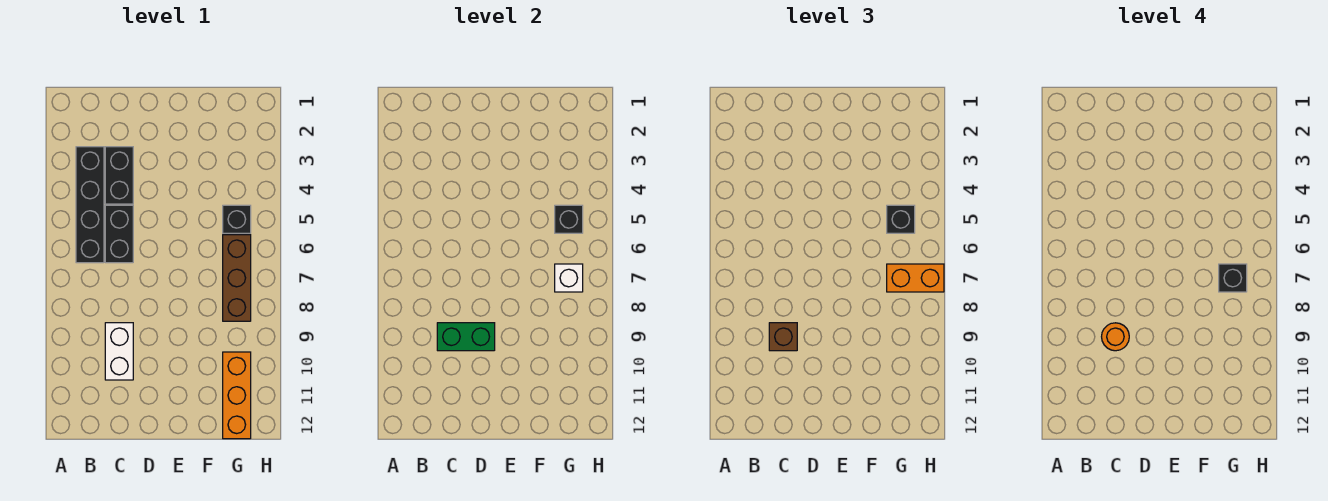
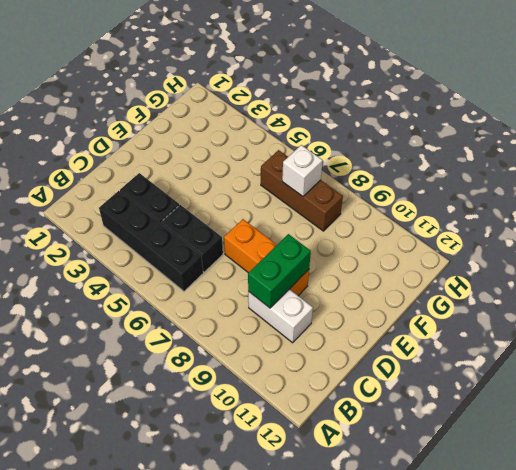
orange brick D7:D9 level 1 -> orange brick G10:G12 level 1
none -> black brick G5 level 1
none -> black brick G5 level 2
none -> brown brick C9 level 3

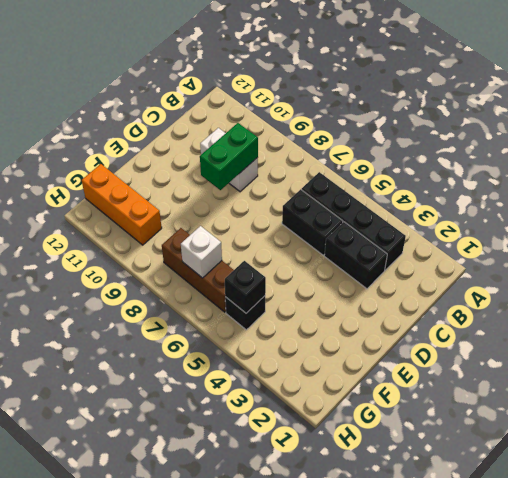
none -> brown brick C9 level 3
none -> black brick G5 level 3
none -> orange brick G7:H7 level 3

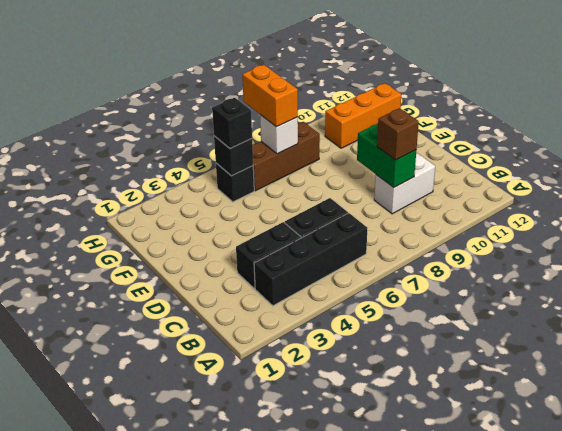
none -> orange round brick C9 level 4
none -> black brick G7 level 4

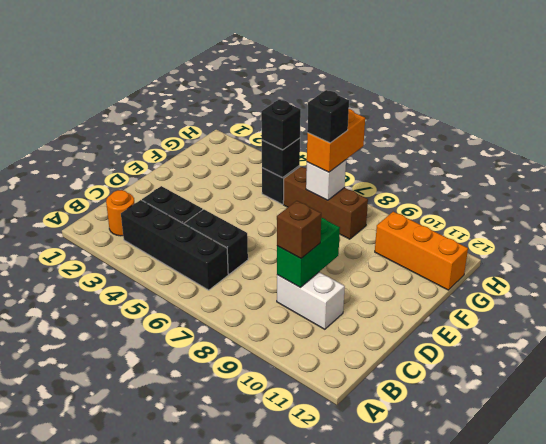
orange round brick B2 level 1 -> orange round brick C9 level 4

